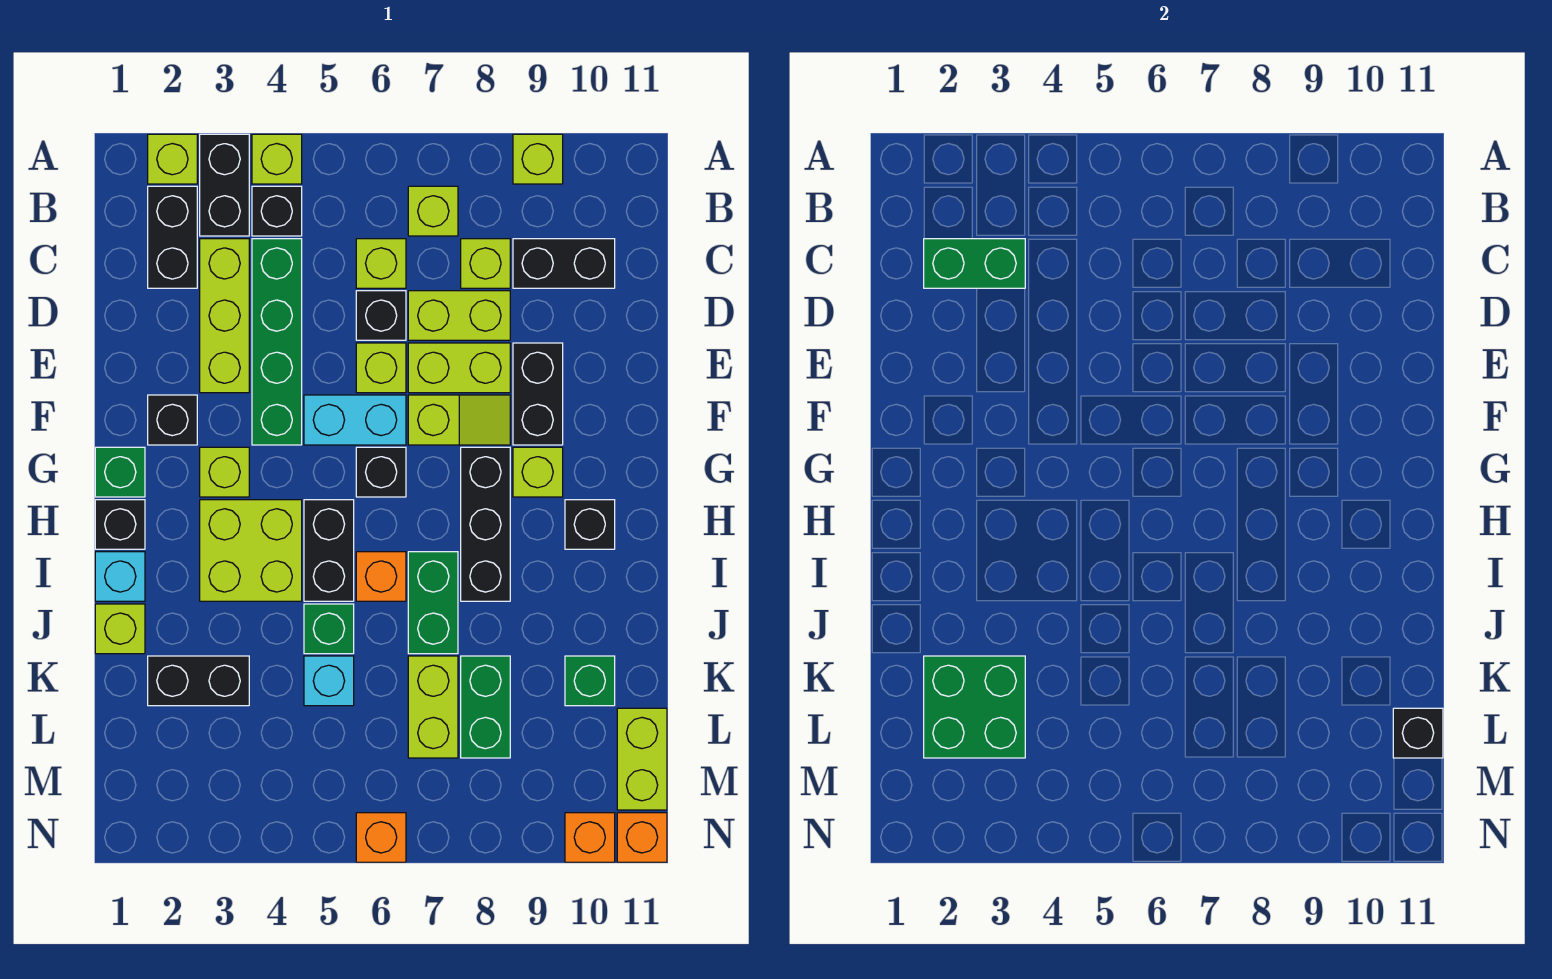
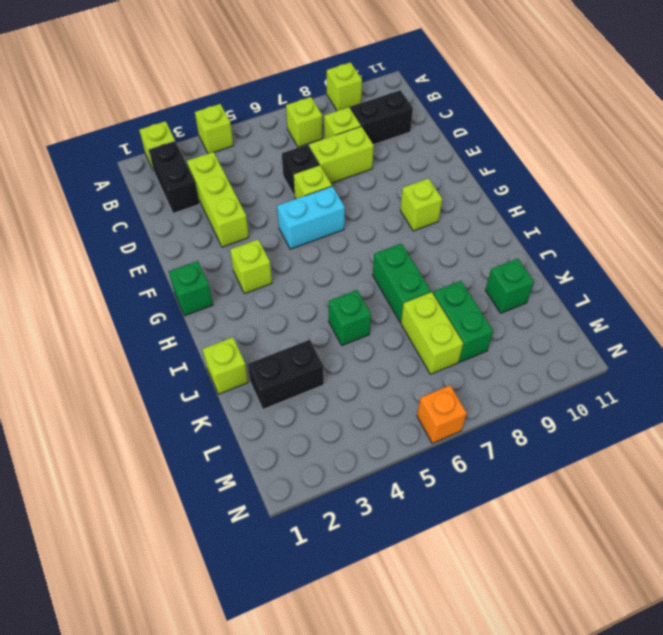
none -> black brick A3:B3 level 1
none -> black brick B4 level 1
none -> green brick C4:F4 level 1
none -> lime brick C6 level 1

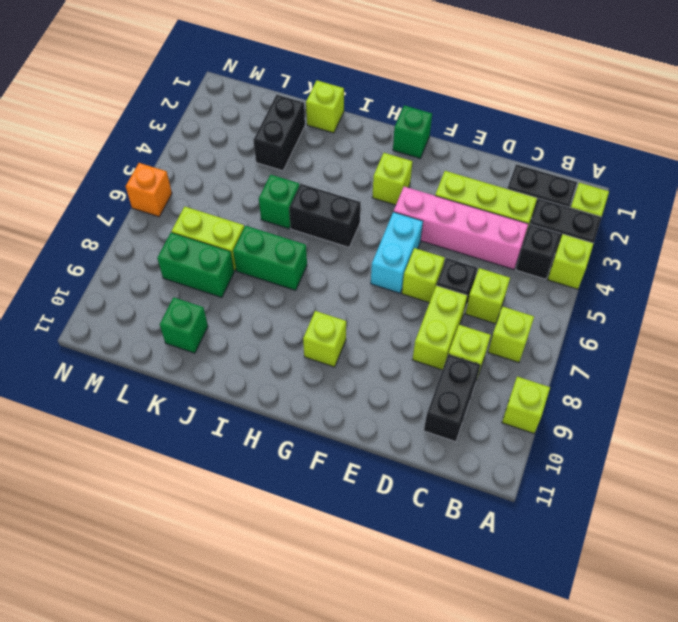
pink brick C4:F4 level 1 -> green brick C4:F4 level 1
none -> lime brick E7:E8 level 1
none -> black brick E9:F9 level 1
none -> black brick F2 level 1
none -> lime slope F7:F8 level 1 top 7

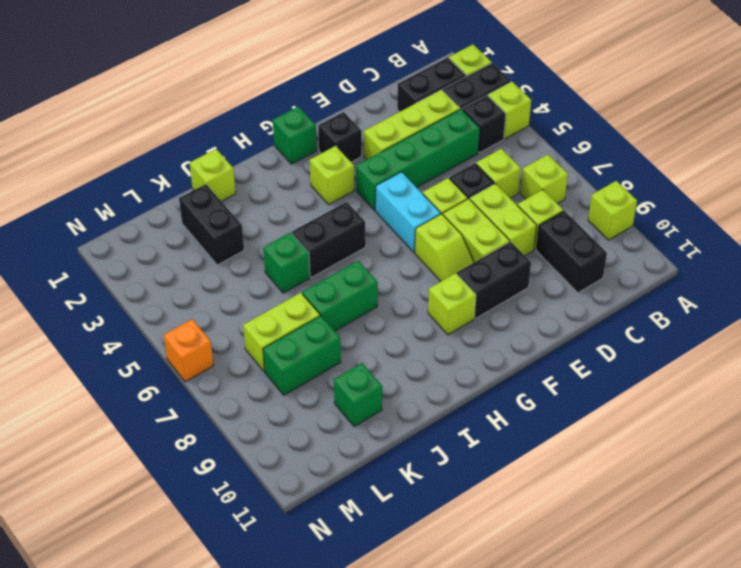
none -> black brick G6 level 1
none -> black brick G8:I8 level 1
none -> black brick H1 level 1
none -> lime brick H3:I4 level 1

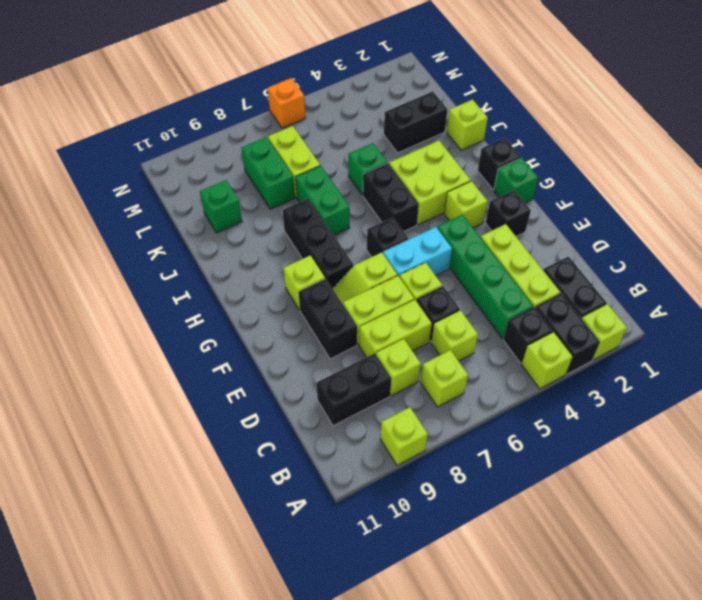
none -> black brick H10 level 1
none -> cyan brick I1 level 1
none -> orange brick I6 level 1
none -> cyan brick K5 level 1

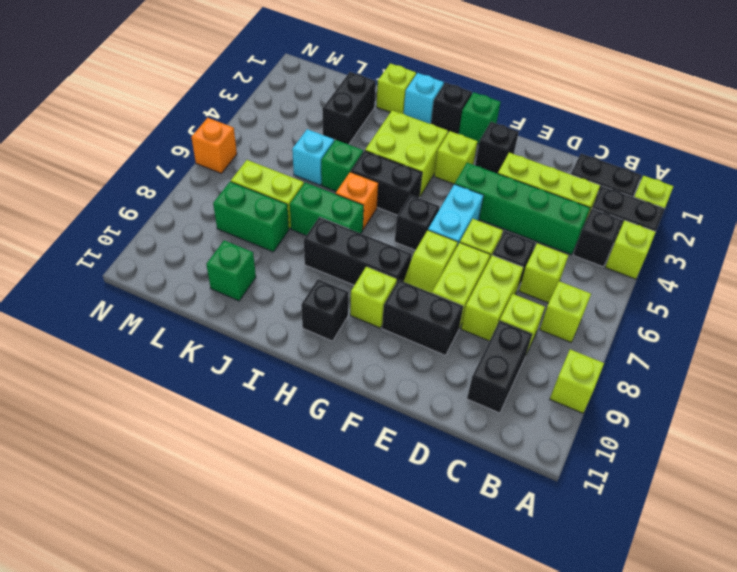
none -> lime brick L11:M11 level 1
none -> orange brick N10 level 1
none -> orange brick N11 level 1
none -> green brick C2:C3 level 2

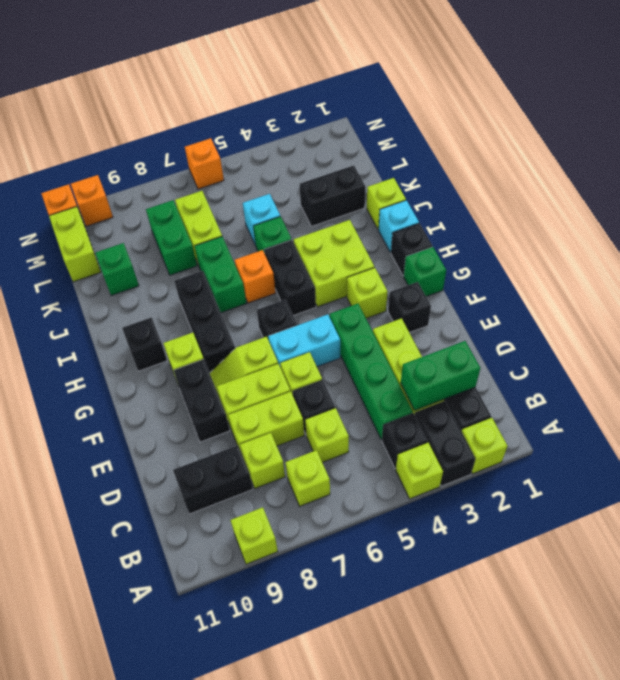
none -> green brick K2:L3 level 2
none -> black brick L11 level 2

